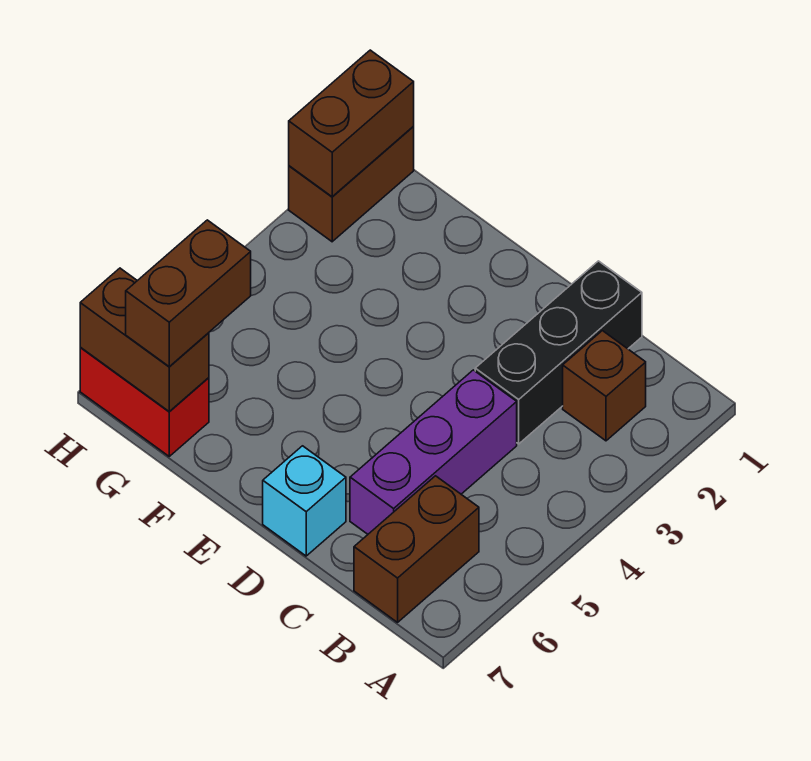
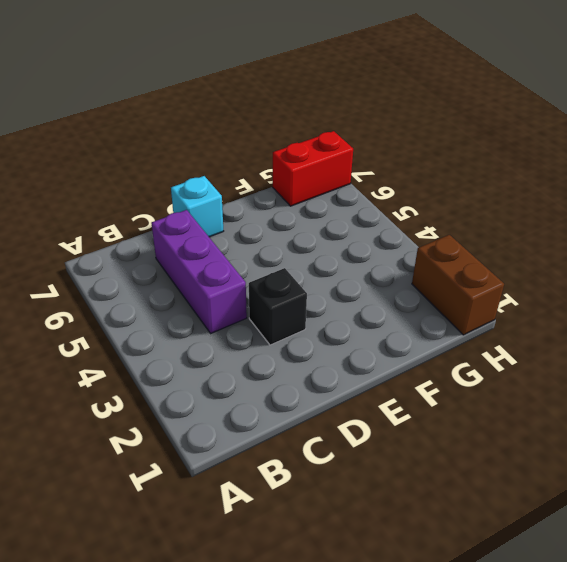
black brick D3 level 1 -> none
none -> brown brick B2 level 1
none -> brown brick B6:B7 level 1

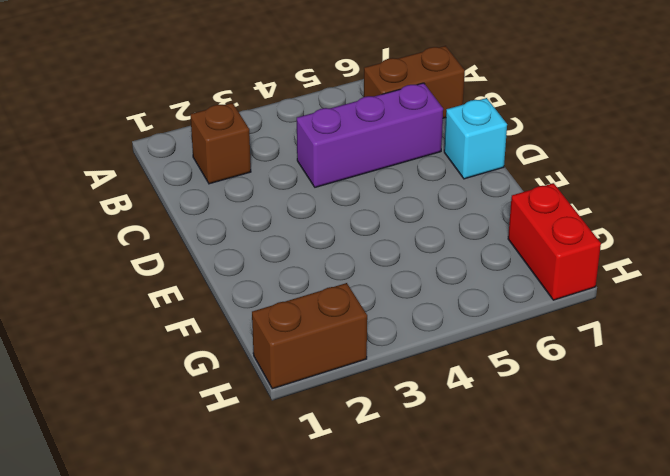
none -> black brick C1:C3 level 1
none -> brown brick G7:H7 level 2

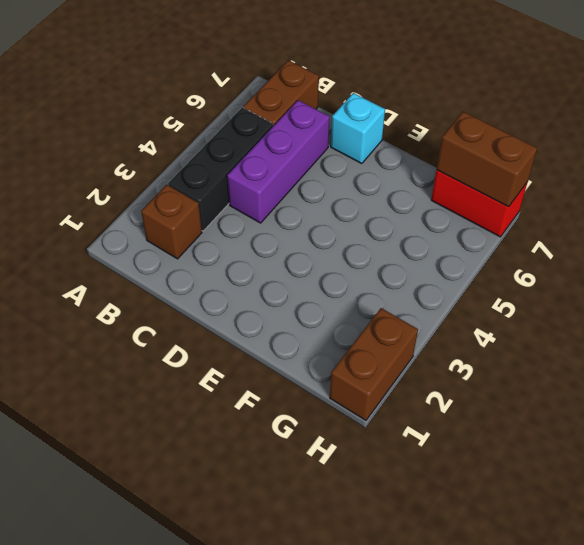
black brick B3:B5 level 1 -> black brick C1:C3 level 1
none -> brown brick H1:H2 level 2
none -> brown brick G6:G7 level 3

